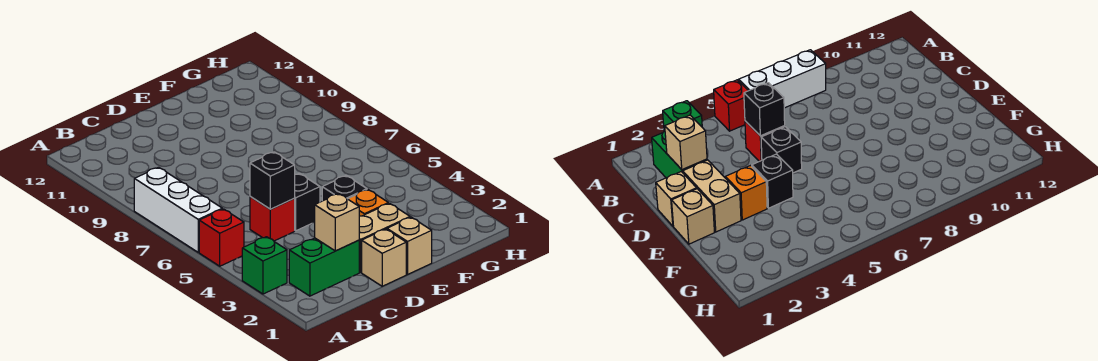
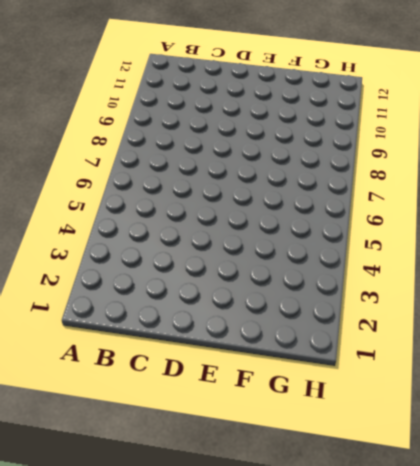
none -> green brick A3 level 1
none -> red brick A5 level 1
none -> white brick A6:A8 level 1

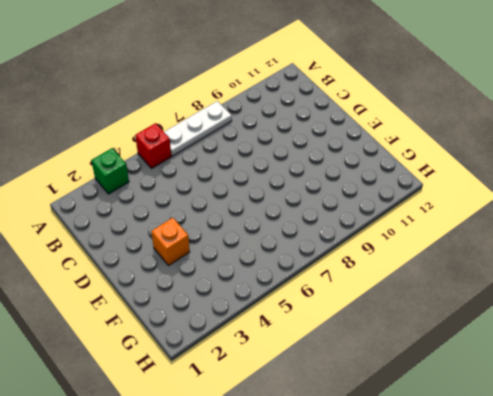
white plate A6:A8 level 1 -> white brick A6:A8 level 1
none -> green brick B2:C2 level 1
none -> red brick C5 level 1
none -> tan brick D1 level 1

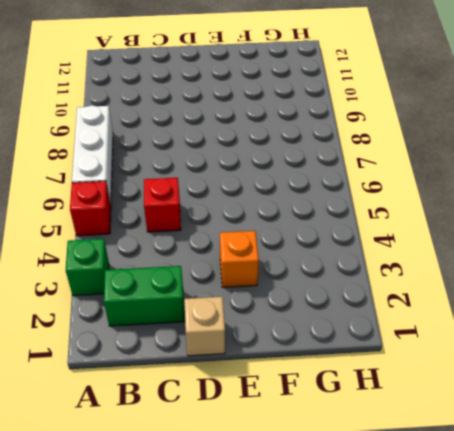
none -> tan brick D2:E2 level 1
none -> black brick D5 level 1
none -> tan brick E1 level 1

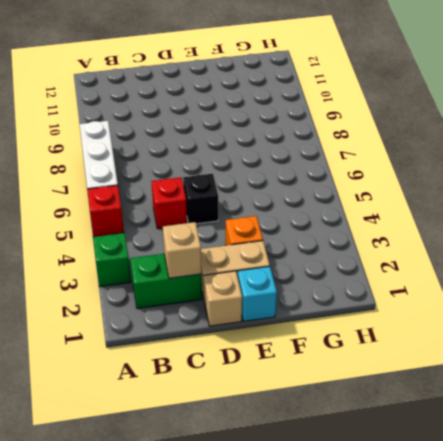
cyan brick E1 level 1 -> tan brick E1 level 1
none -> black brick E4 level 1
none -> black brick C5 level 2

